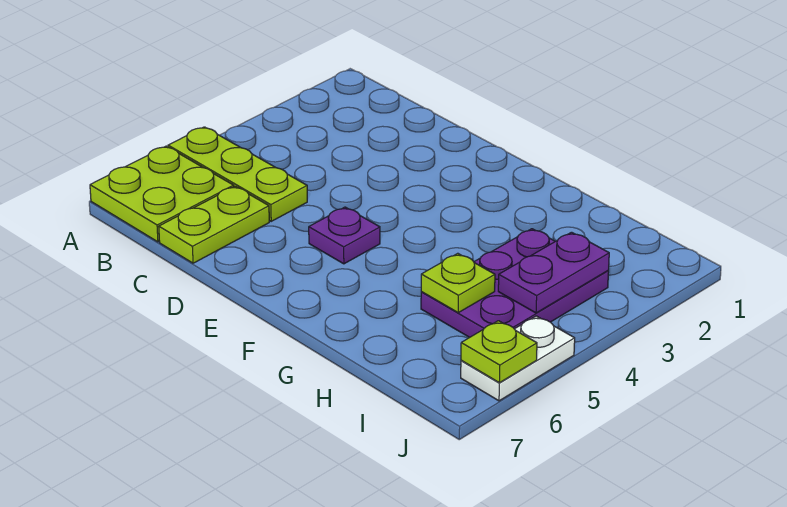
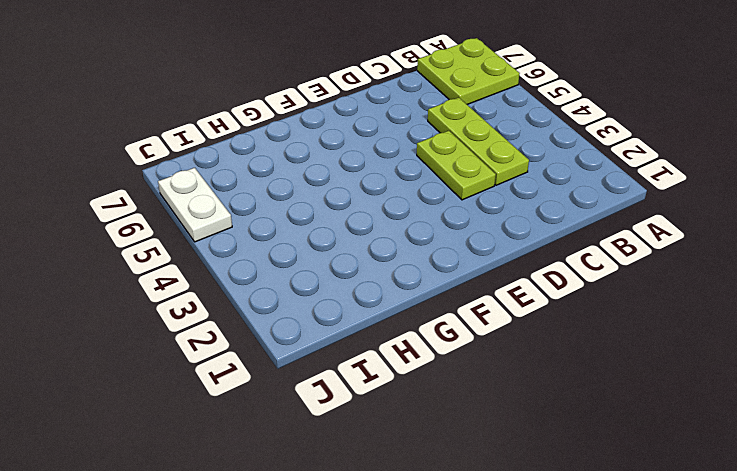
lime plate C3:C5 level 1 -> lime plate A5:C5 level 1
lime plate D3:D4 level 1 -> lime plate C6:C7 level 1
none -> purple plate E5 level 1
none -> purple plate H3:I5 level 1

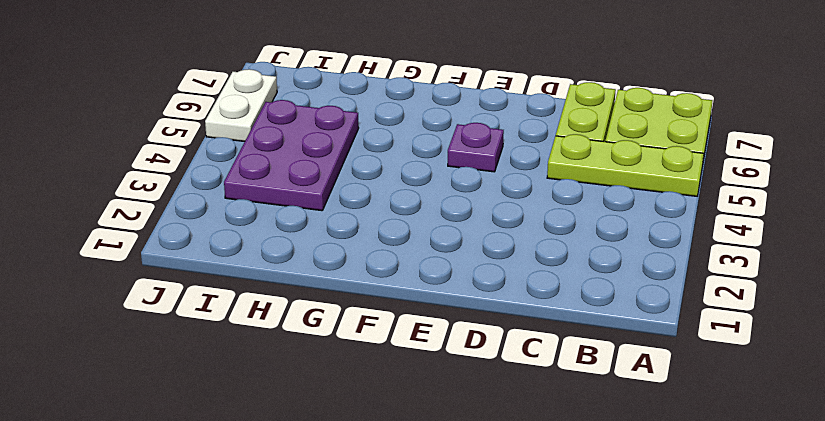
none -> lime plate H5 level 2
none -> purple plate I3:I4 level 2

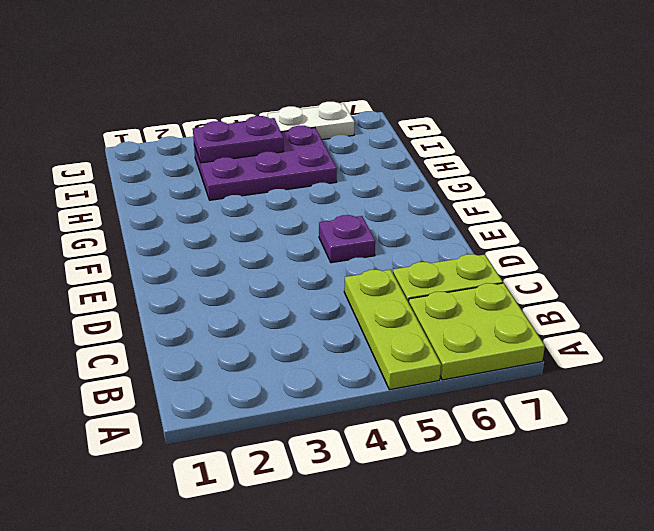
none -> lime plate H5 level 2
none -> lime plate J6 level 2

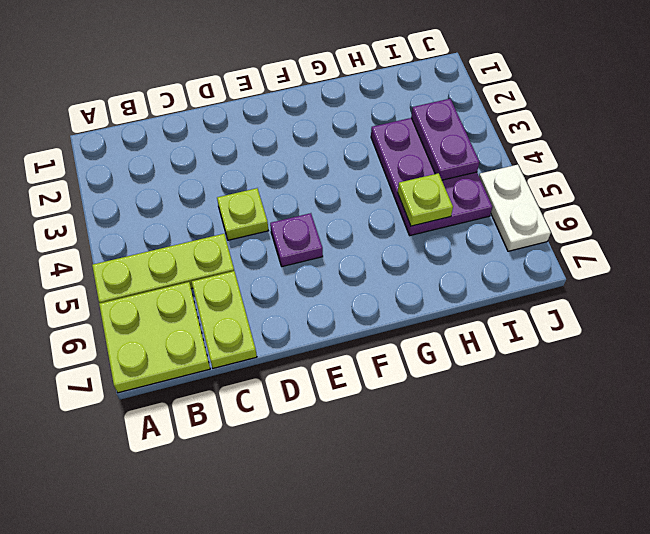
lime plate D4 level 1 -> lime plate J6 level 2

